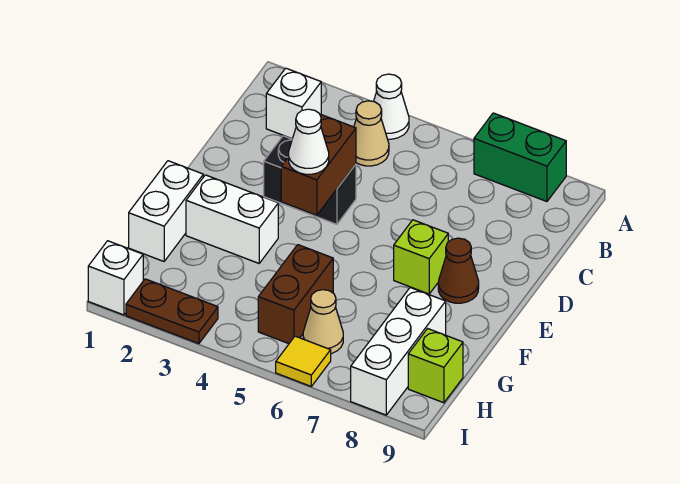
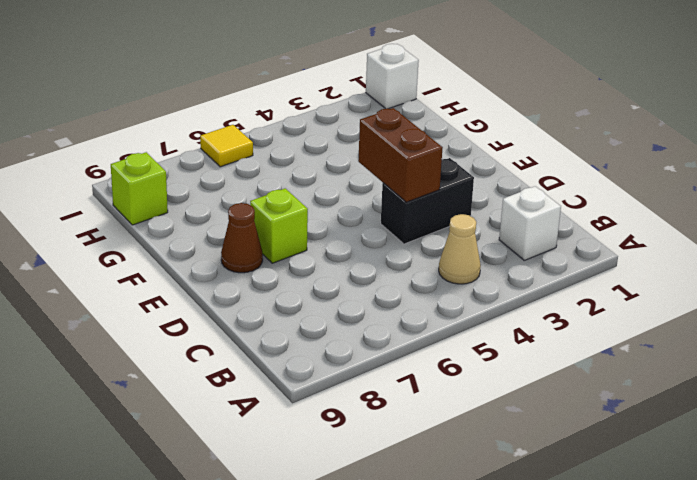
none -> white cone A4 level 1
none -> green brick A7:A8 level 1
none -> white brick F1:G1 level 1

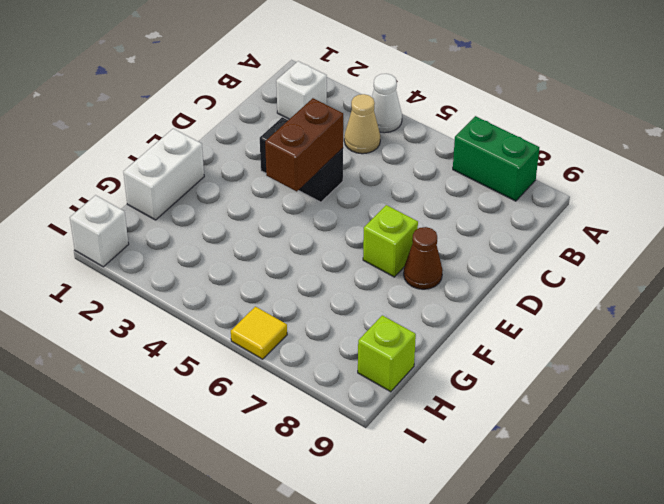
none -> white brick F2:F3 level 1
none -> brown brick G5:H5 level 1
none -> white brick G8:I8 level 1

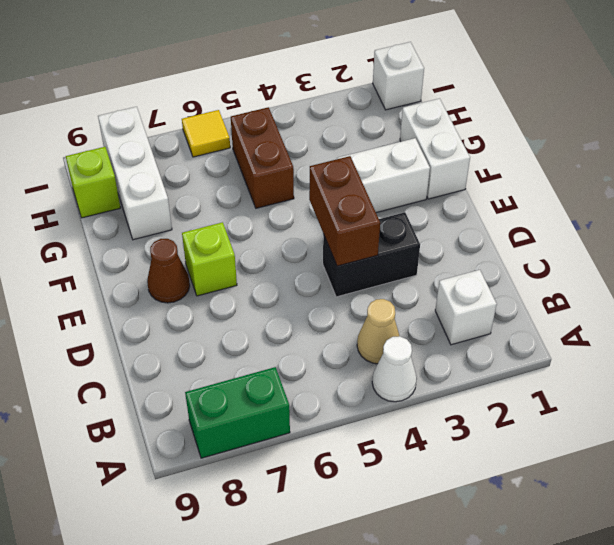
none -> tan cone H6 level 1
none -> brown plate I2:I3 level 1
none -> white cone E4 level 3

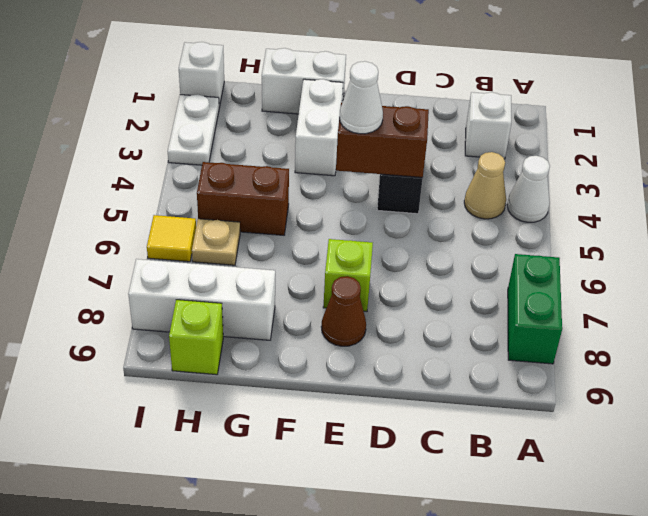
tan plate H6 level 1 -> tan cone H6 level 1
white plate I2:I3 level 1 -> brown plate I2:I3 level 1

